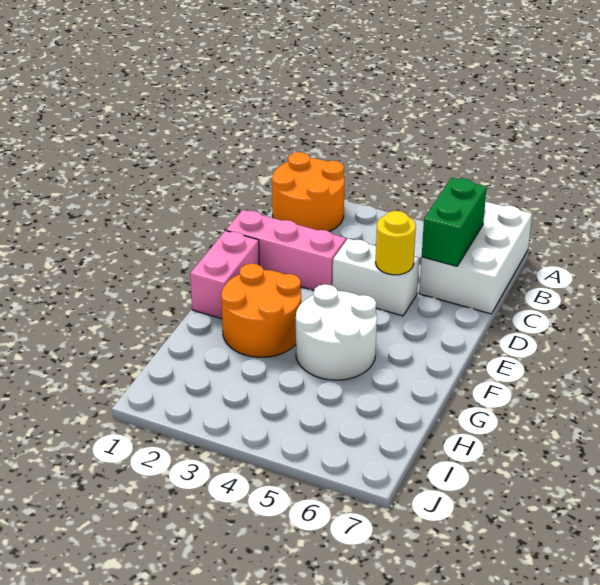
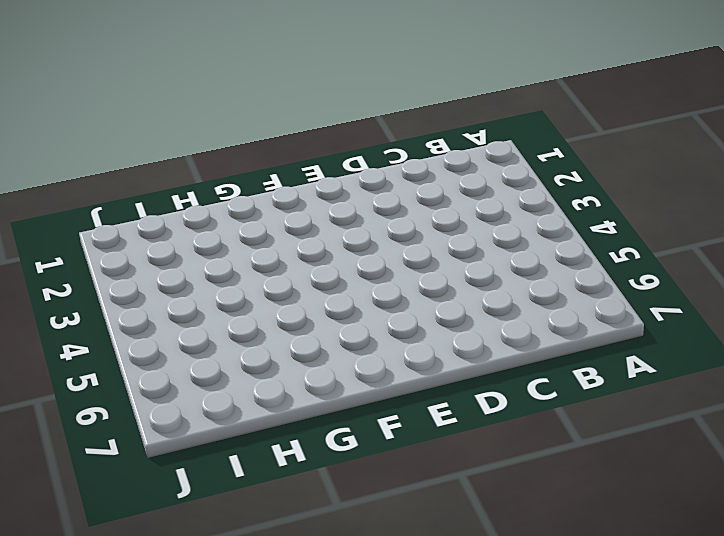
none -> orange round brick A1:B2 level 1
none -> white brick A6:C7 level 1

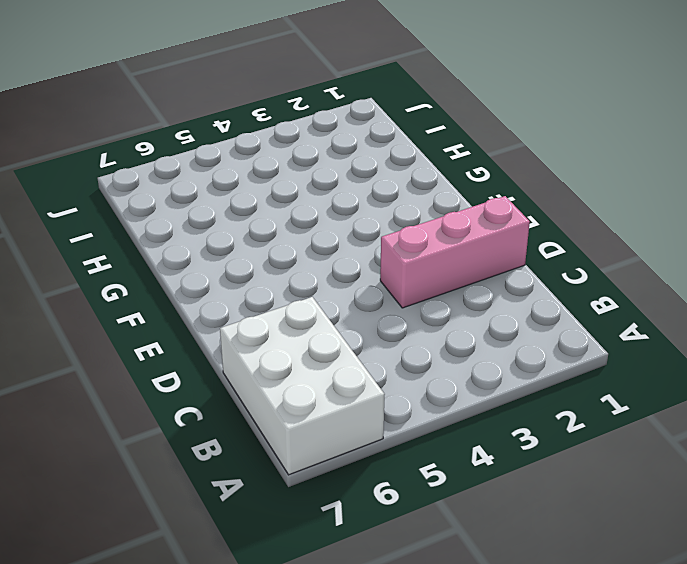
none -> orange round brick A1:B2 level 1
none -> white brick D4:D5 level 1

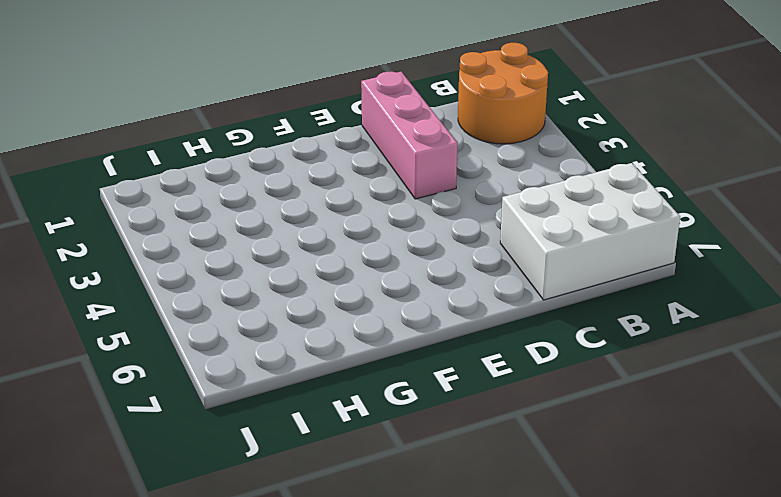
none -> white brick D4:D5 level 1
none -> pink brick E1:F1 level 1

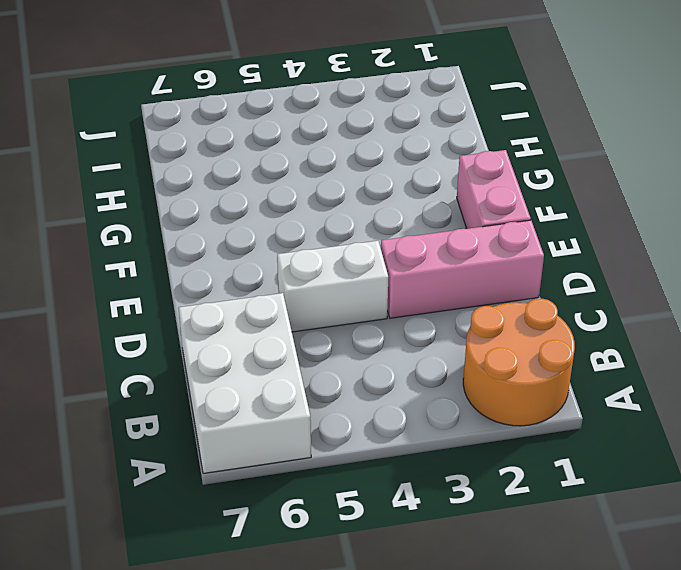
none -> orange round brick F2:G3 level 1
none -> white round brick F4:G5 level 1

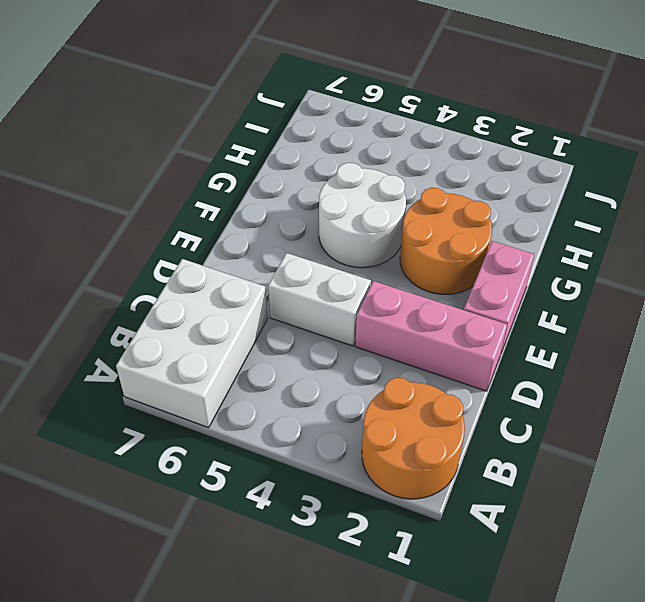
none -> green brick B6:C6 level 2
none -> yellow round brick D5 level 2

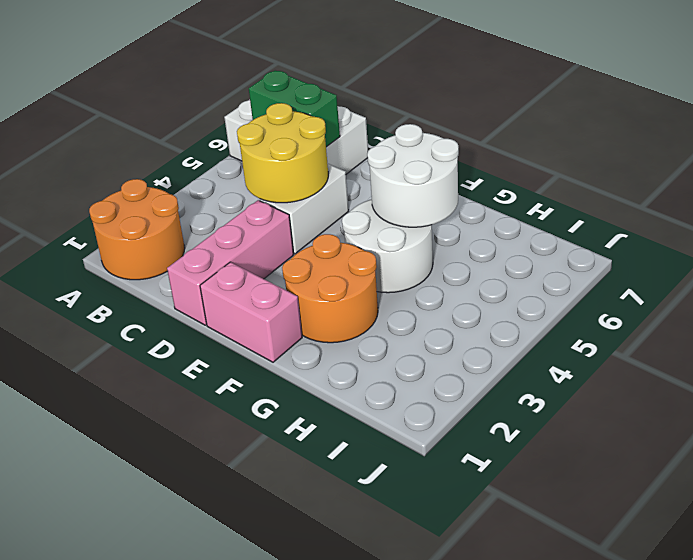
yellow round brick C4:D5 level 2 -> yellow round brick D5 level 2
white round brick F5:G6 level 2 -> none

